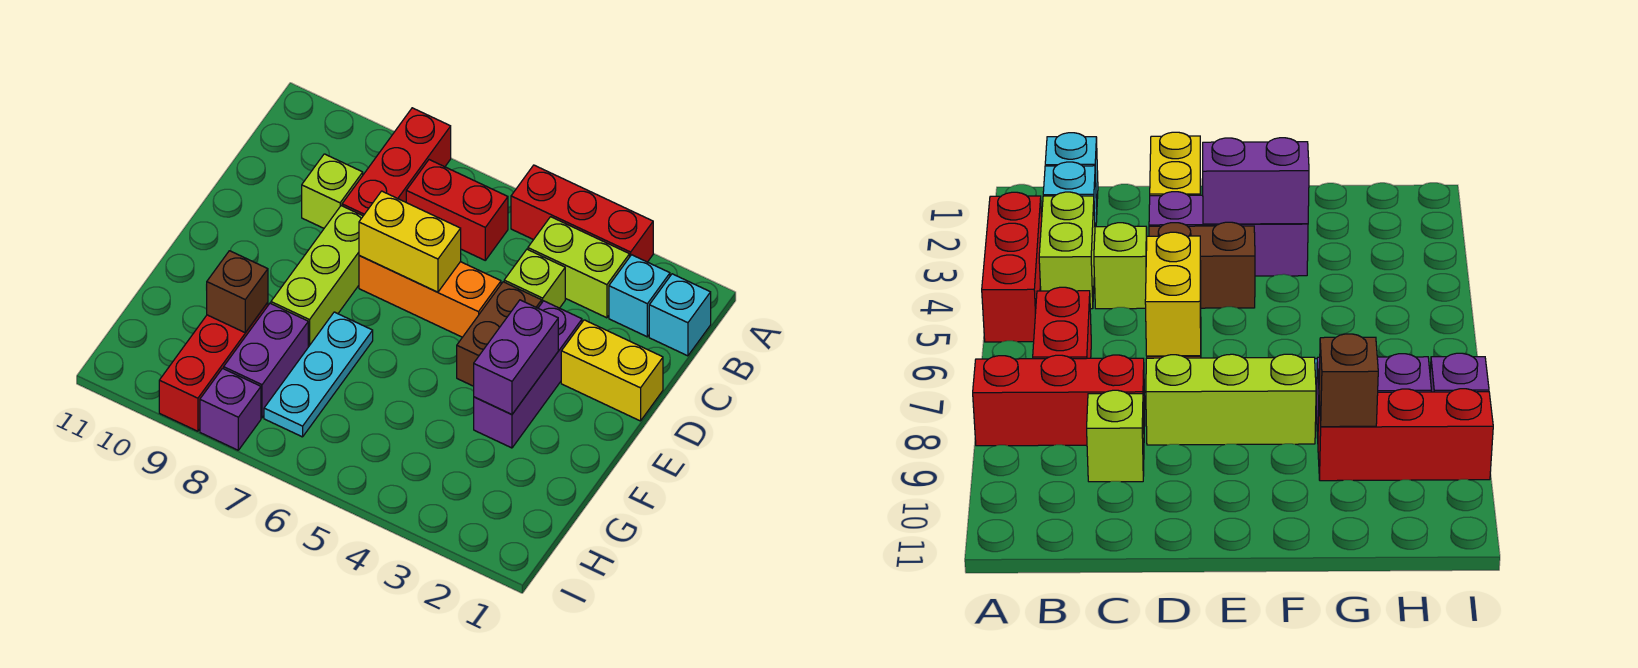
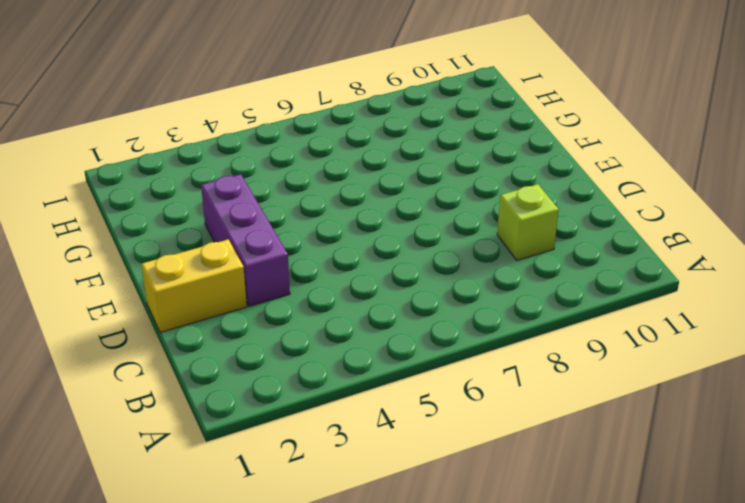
none -> red brick A3:A5 level 1
none -> red brick A8:C8 level 1
none -> cyan brick B1 level 1

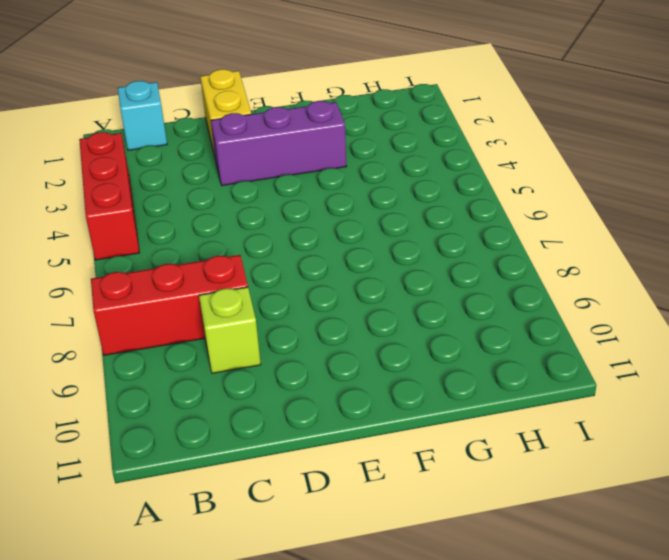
none -> cyan brick B2 level 1
none -> lime brick B3:B4 level 1
none -> red brick B6:B7 level 1

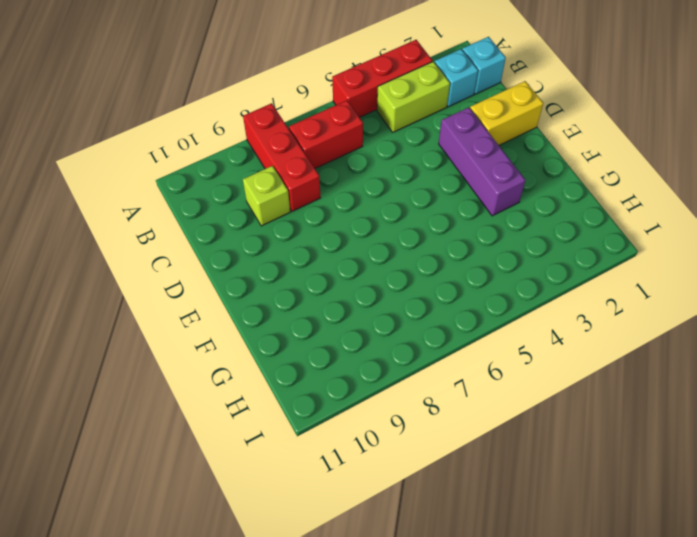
none -> lime brick C4 level 1
none -> brown brick D4:E4 level 1
none -> orange brick D5:D7 level 1

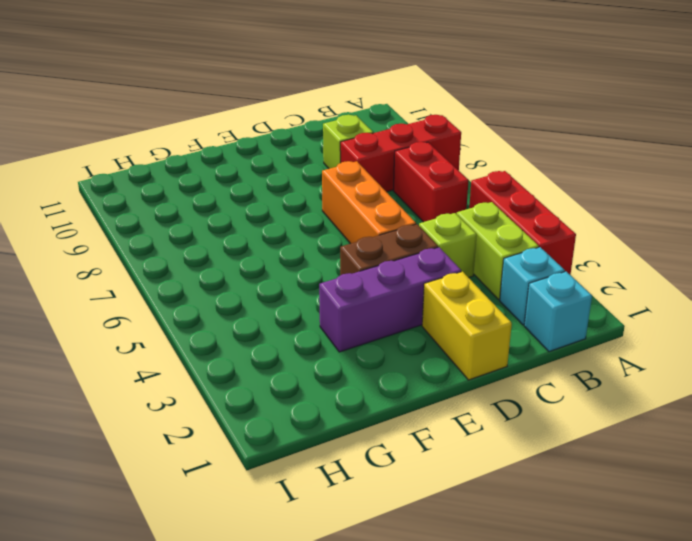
none -> lime brick D8:F8 level 1
none -> cyan plate F7:H7 level 1
none -> purple brick G8:H8 level 1

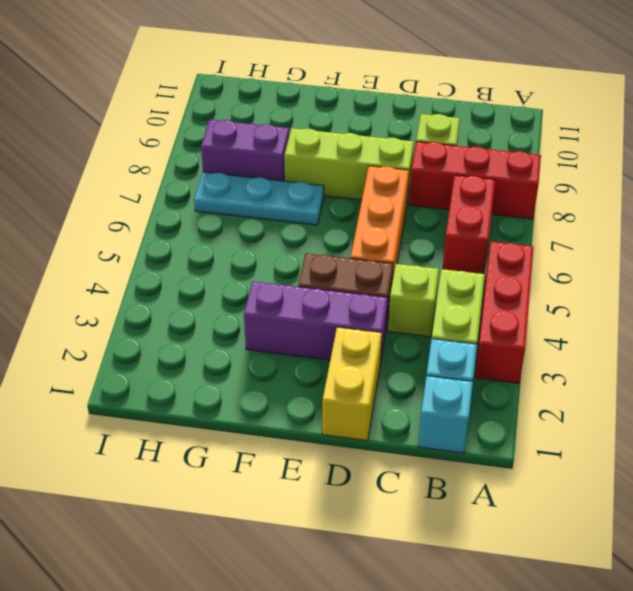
none -> red brick G9:I9 level 1
none -> purple brick I8 level 1
none -> yellow brick D6:D7 level 2

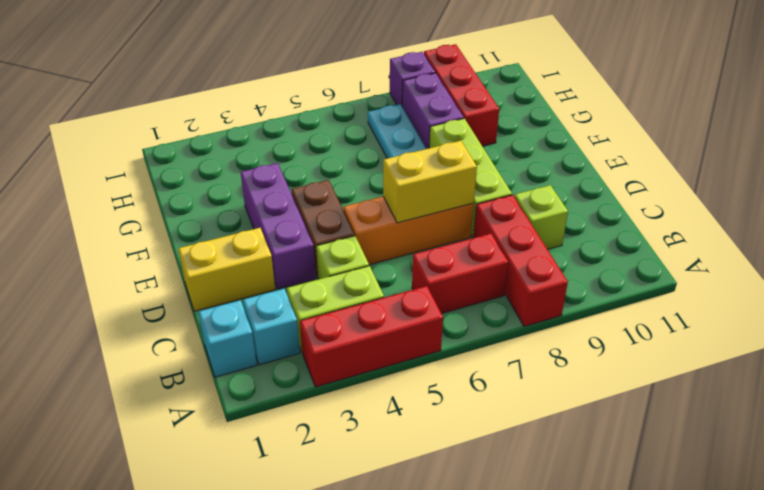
none -> purple brick E3:F3 level 2
none -> brown brick G9 level 2

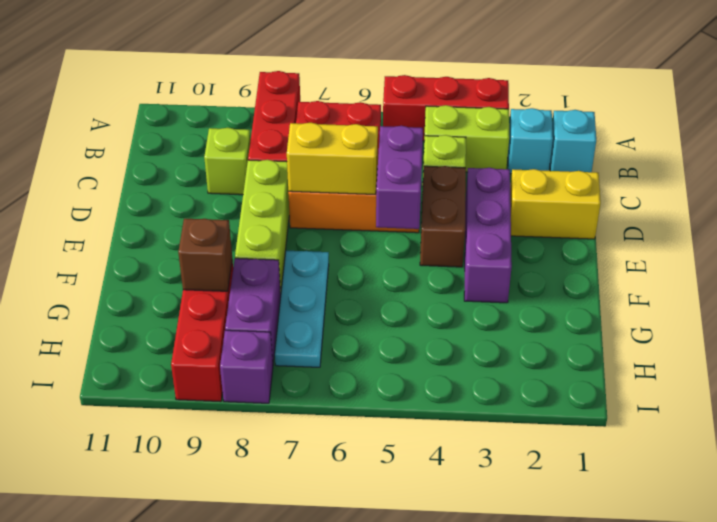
purple brick D5:E5 level 2 -> purple brick E3:F3 level 2

